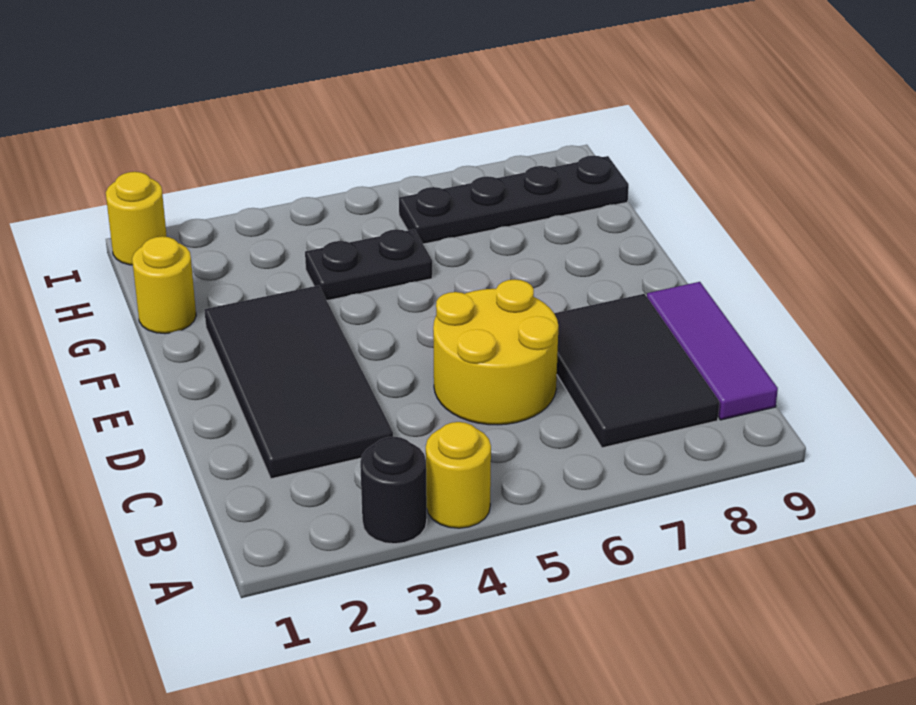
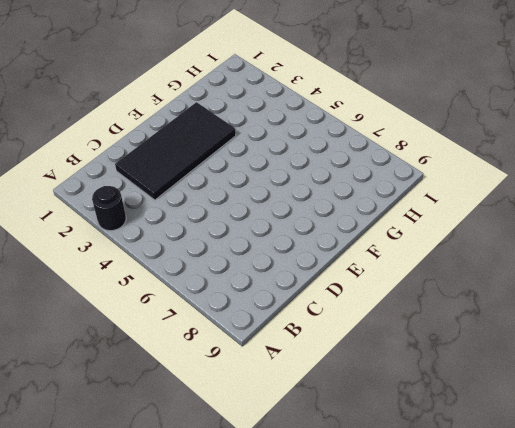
none -> yellow round brick A4 level 1
none -> black tile B7:D8 level 1

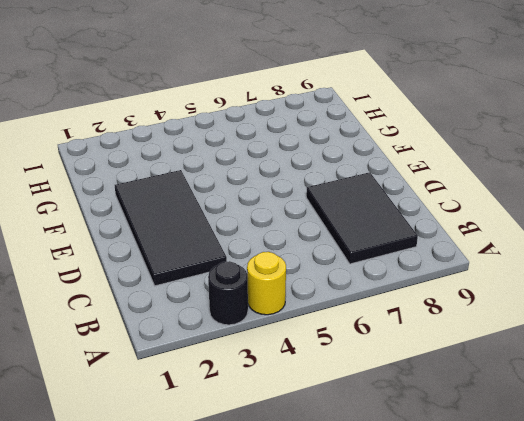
none -> purple tile B9:D9 level 1
none -> yellow round brick C5:D6 level 1

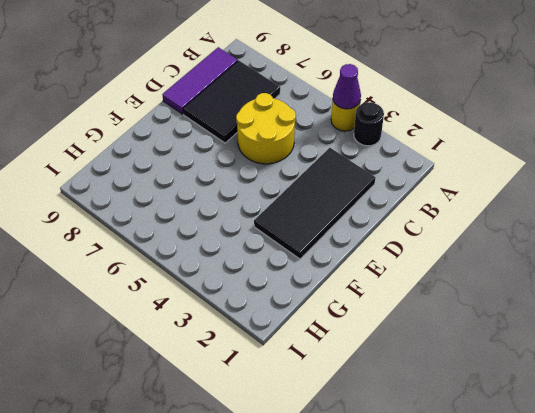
purple cone A4 level 2 -> none
none -> yellow round brick G1 level 1
none -> black plate G4:G5 level 1

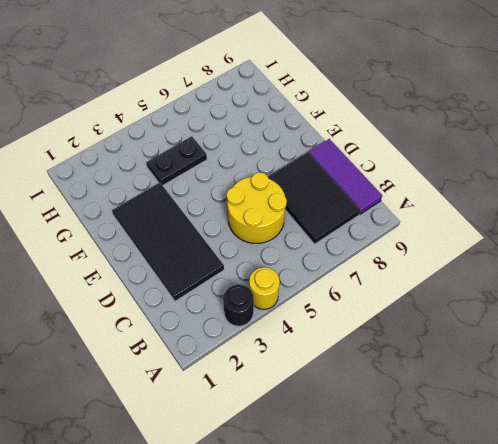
none -> yellow round brick G1 level 1
none -> black plate H6:H9 level 1

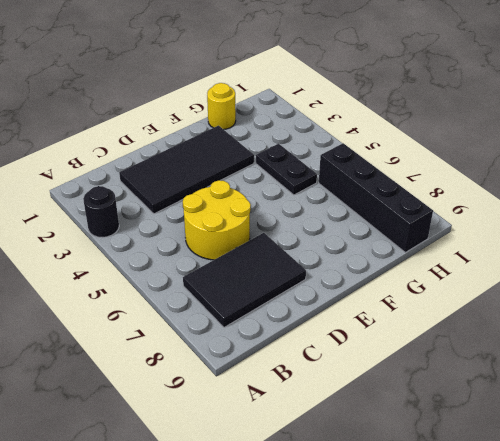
black brick H6:H9 level 1 -> black plate H6:H9 level 1
none -> yellow round brick A4 level 1
none -> purple tile B9:D9 level 1

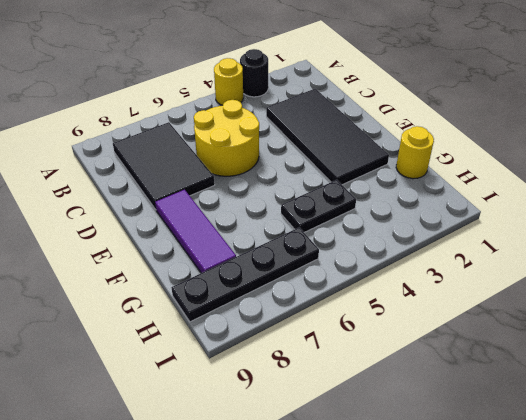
purple tile E8:G8 level 1 -> purple tile B9:D9 level 1
none -> yellow round brick I1 level 1

